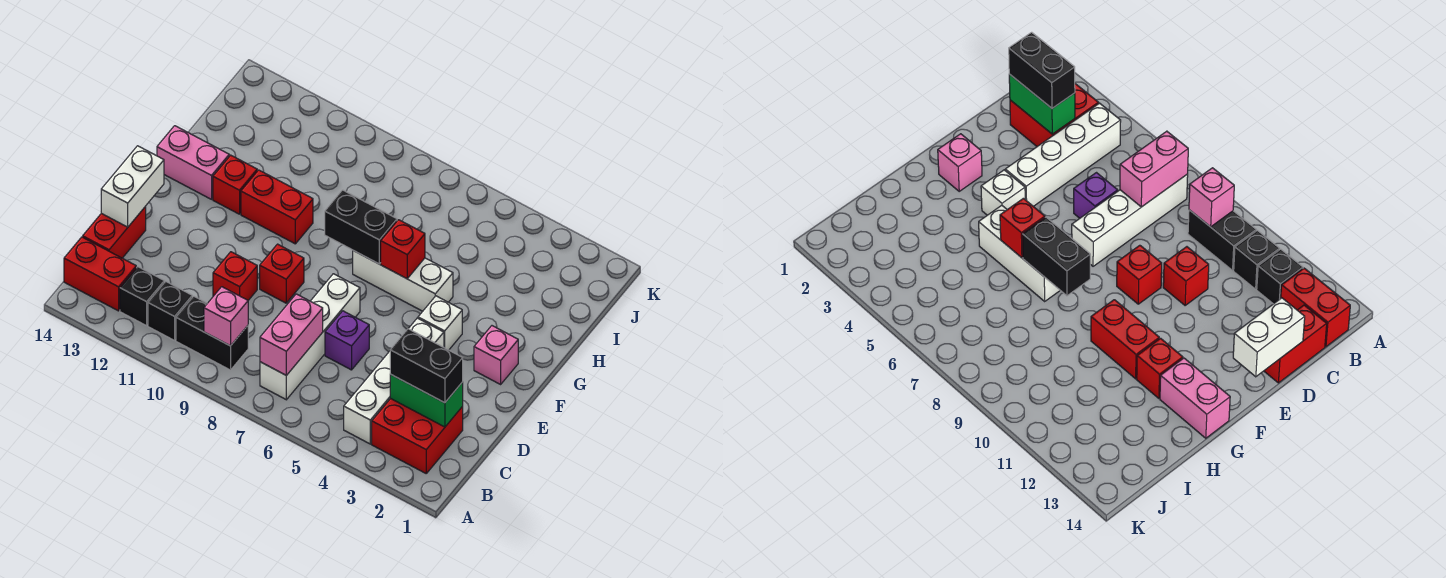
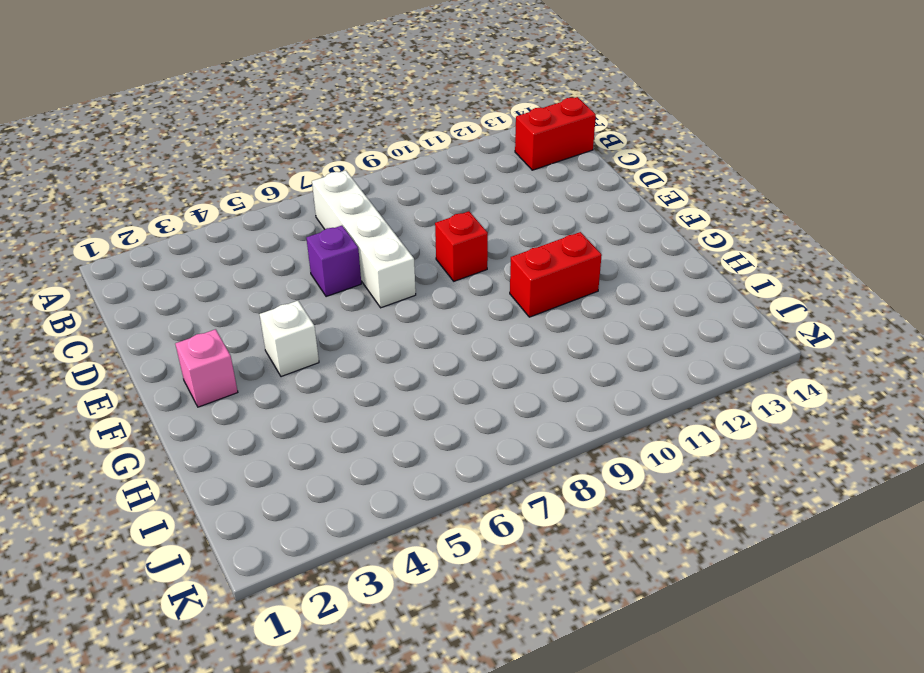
none -> red brick B2:C3 level 1
none -> white brick B4:E4 level 1
none -> black brick B9:B10 level 1

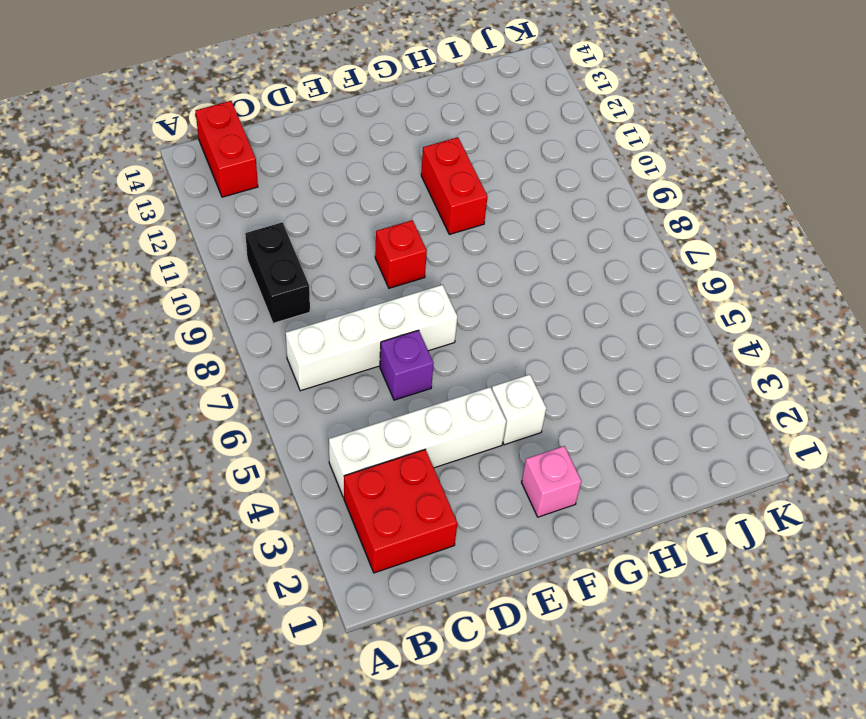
none -> black brick B11 level 1
none -> black brick B12 level 1
none -> red brick C14:D14 level 1

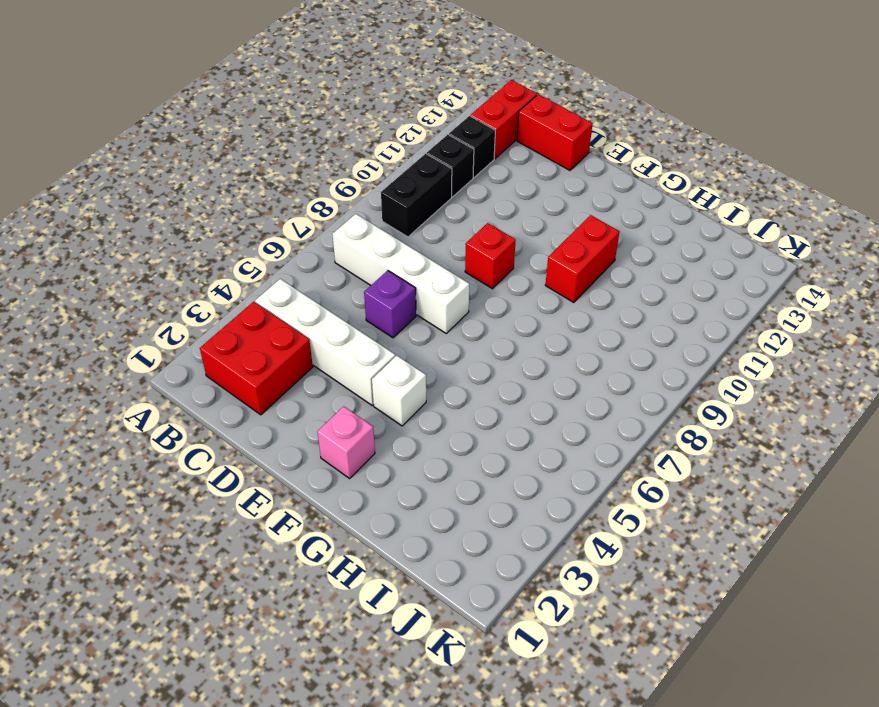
none -> red brick D10 level 1
none -> white brick G5:G7 level 1
none -> red brick G12 level 1

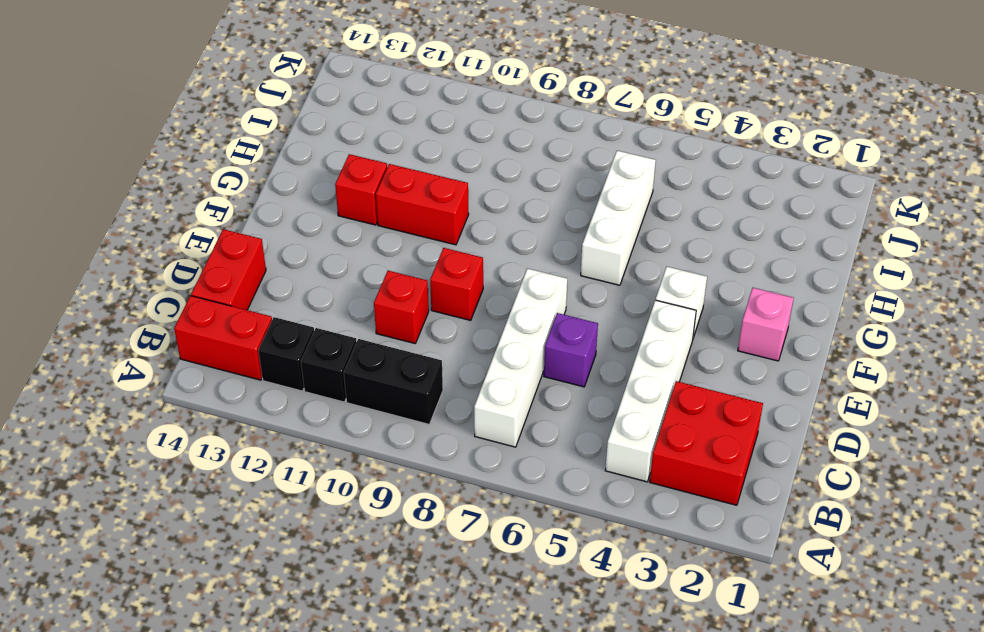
white brick G6:I6 level 1 -> white brick G5:G7 level 1
none -> pink brick G13:G14 level 1
none -> pink brick B7:C7 level 2
none -> pink brick B9 level 2

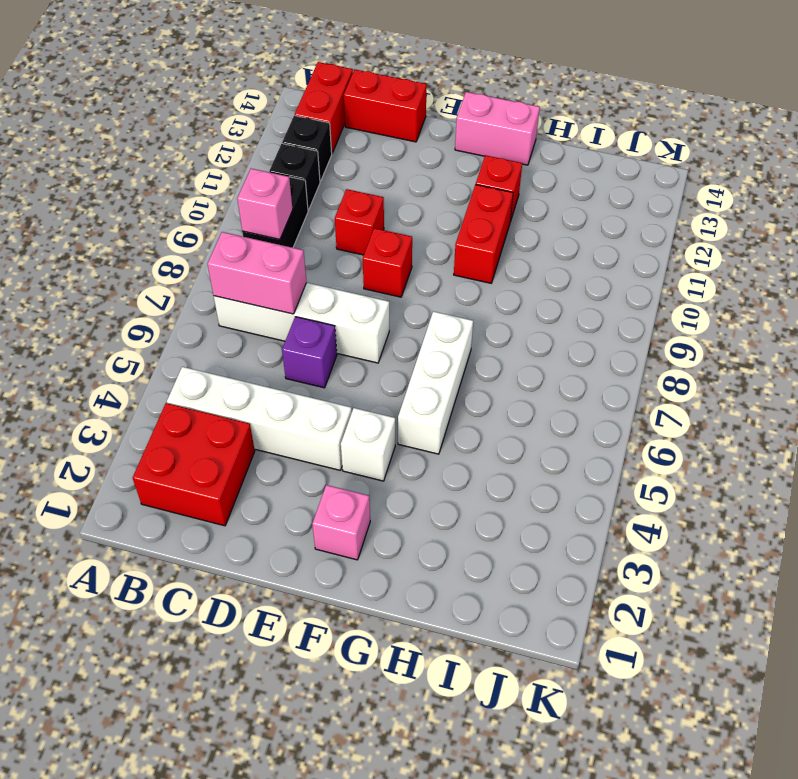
pink brick F14:G14 level 1 -> pink brick G13:G14 level 1
none -> green brick C2:C3 level 2
none -> white brick D14:E14 level 2
none -> red brick G6 level 2

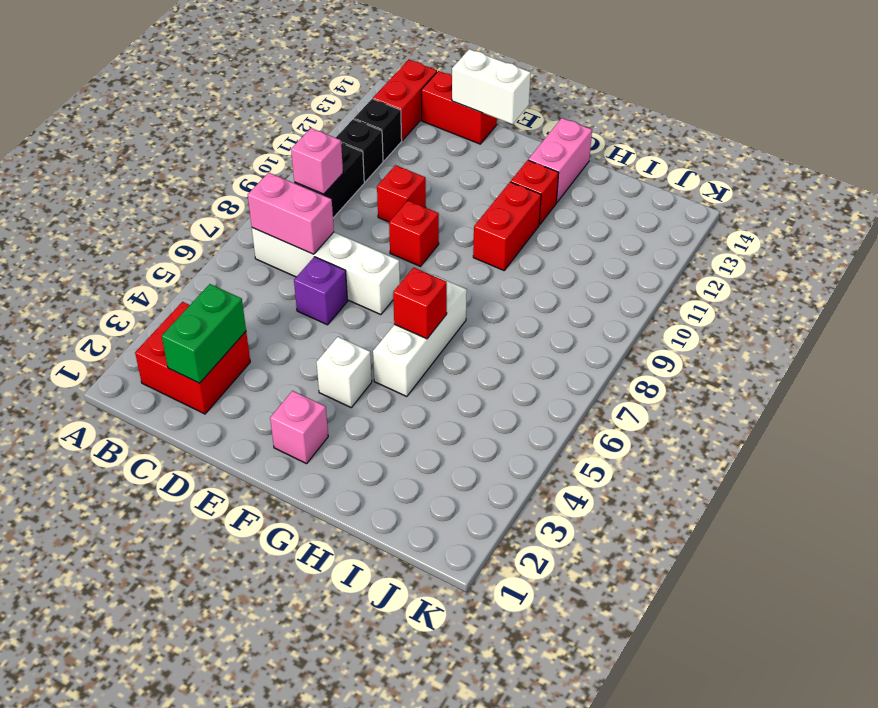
none -> white brick B4:E4 level 1
none -> black brick G7:G8 level 2
none -> black brick C2:C3 level 3

